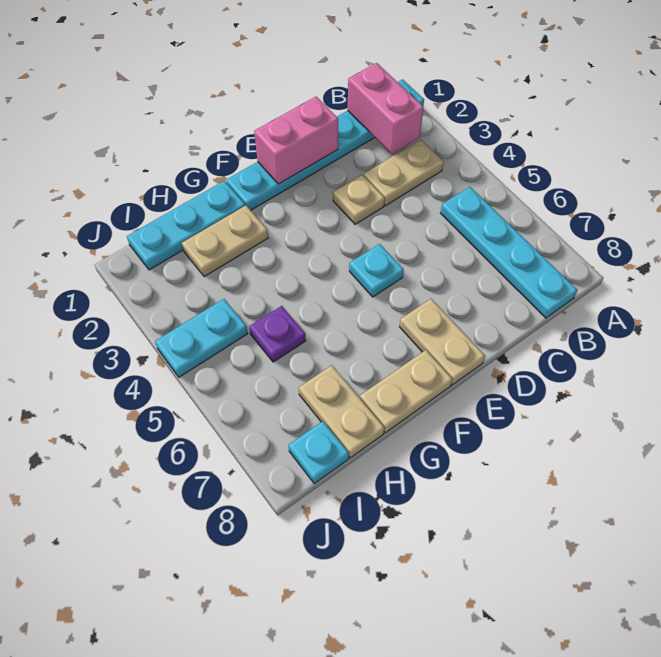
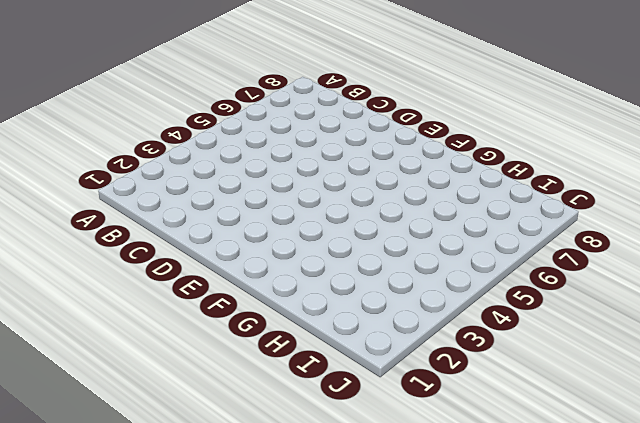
none -> cyan plate A1:F1 level 1
none -> tan plate B3:C3 level 1
none -> cyan plate B5:B8 level 1

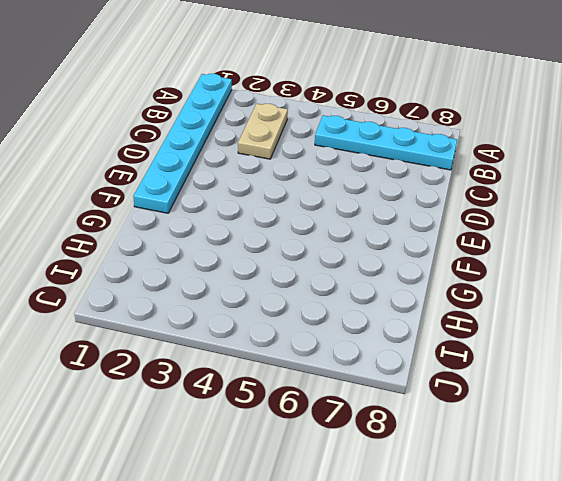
none -> tan plate D3 level 1
none -> cyan plate E5 level 1
none -> tan plate E7:E8 level 1

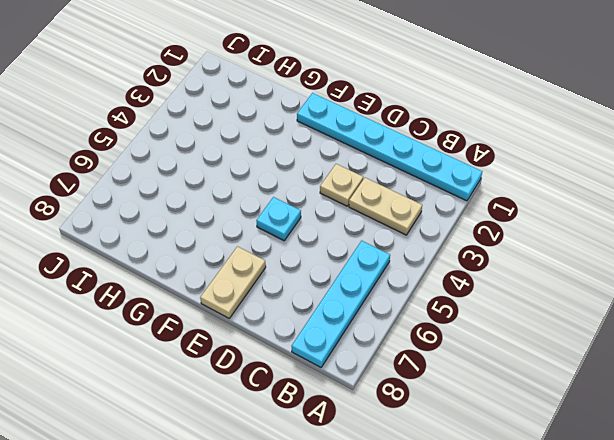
none -> tan plate F8:G8 level 1
none -> cyan plate G1:I1 level 1
none -> tan plate G2:H2 level 1

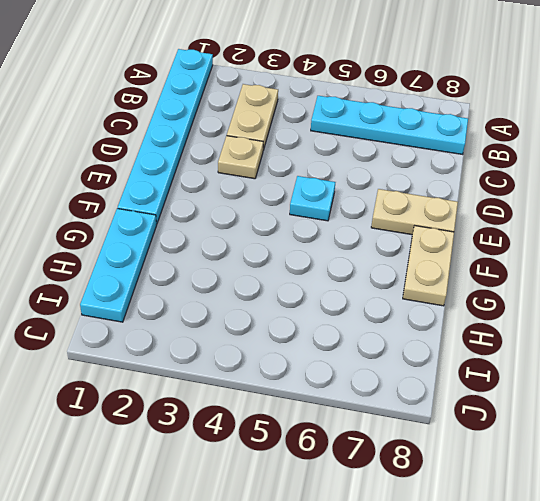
none -> tan plate G2:H2 level 1
none -> purple plate H5 level 1
none -> tan plate H7:H8 level 1

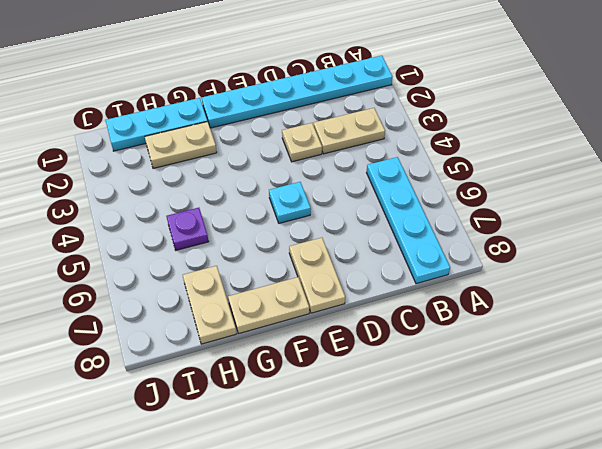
none -> cyan plate I4:J4 level 1
none -> cyan plate I8 level 1
none -> pink brick B1:B2 level 2

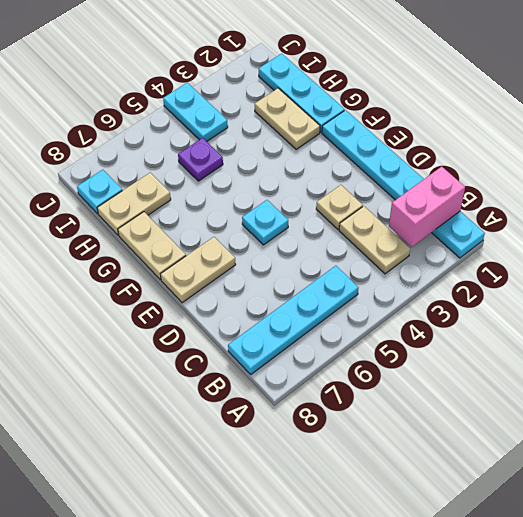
none -> pink brick D1:E1 level 2

